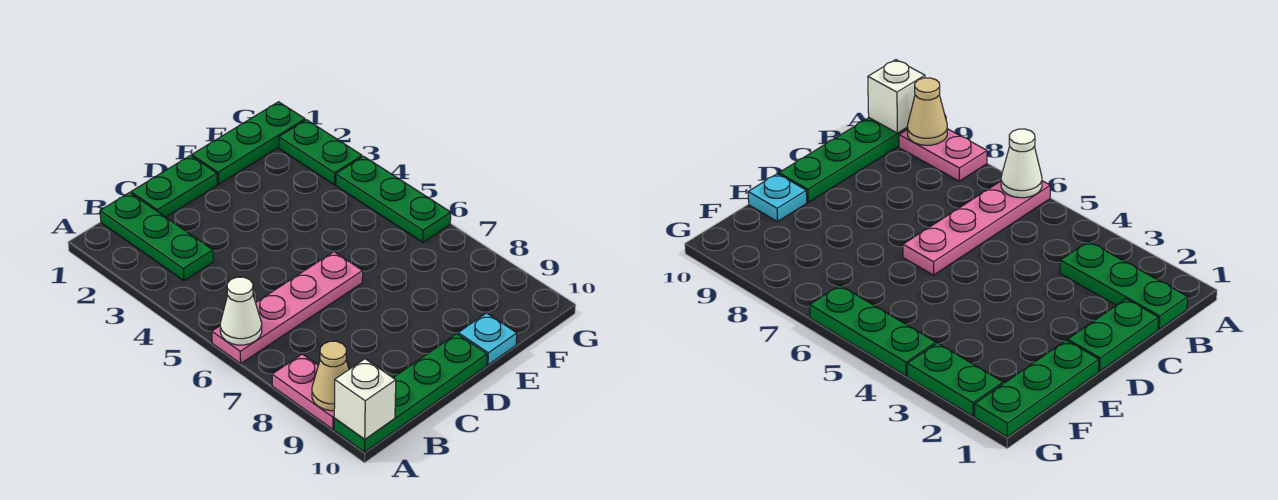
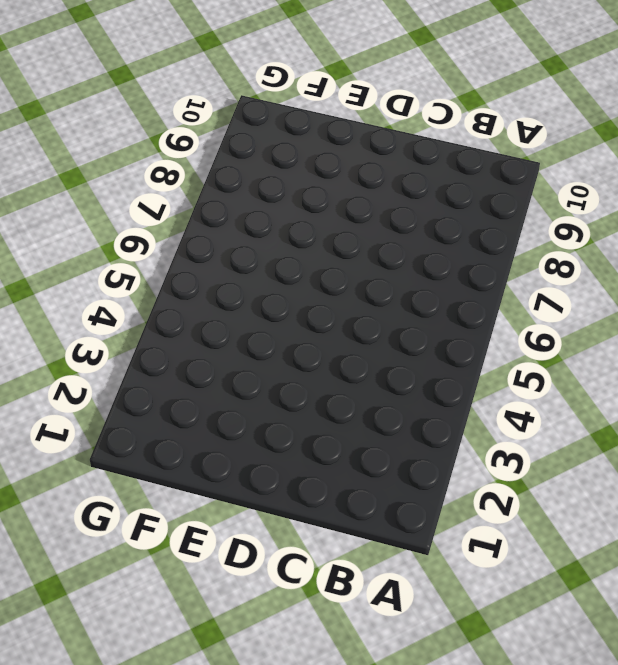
none -> pink plate A6:D6 level 1
none -> pink plate A8:A9 level 1
none -> green plate A10:D10 level 1

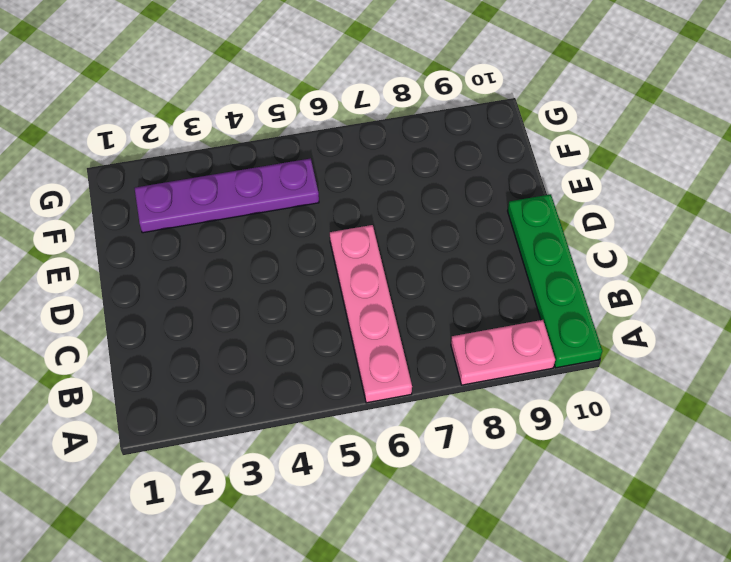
purple plate F2:F5 level 1 -> none
none -> green plate B1:B3 level 1
none -> green plate C1:D1 level 1
none -> green plate E1:G1 level 1

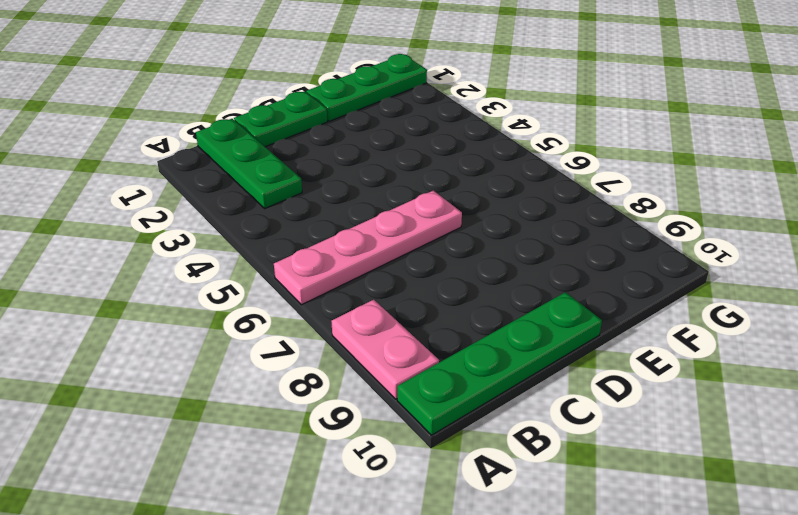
none -> cyan plate E10 level 1
none -> green plate G2:G3 level 1
none -> green plate G4:G6 level 1

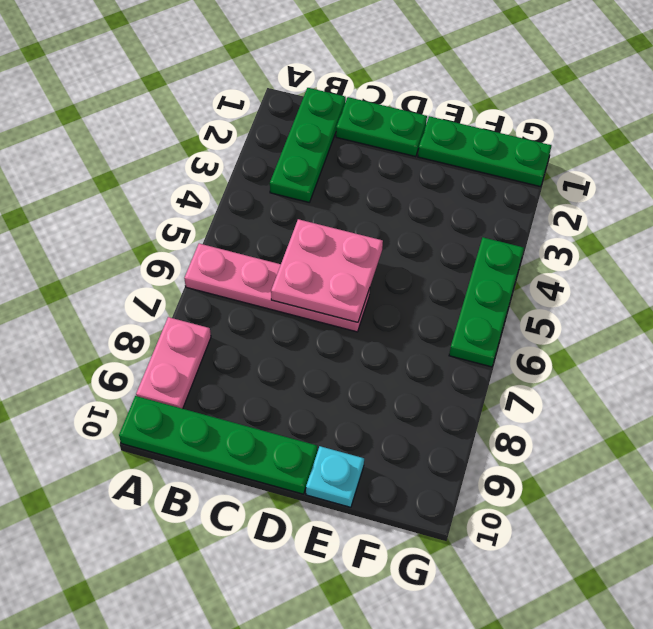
pink plate C5:D6 level 2 -> none
none -> green plate G2:G3 level 1
none -> white cone A6 level 2
none -> tan cone A9 level 2

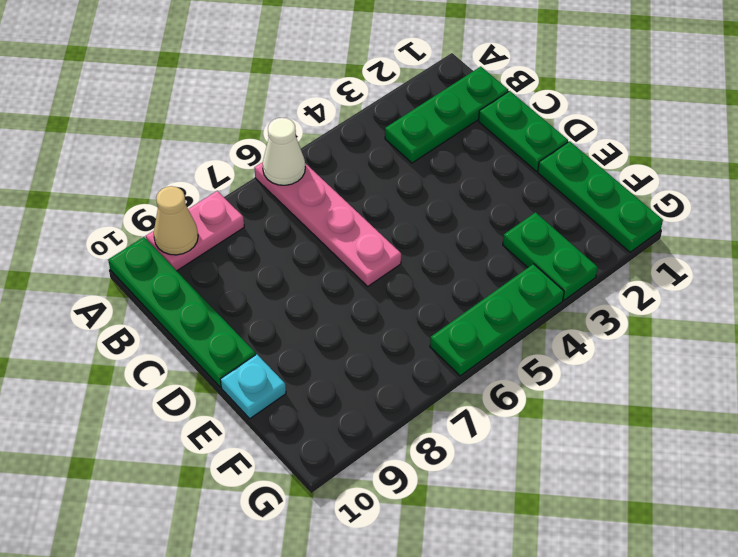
green plate F3:G3 level 1 -> green plate G2:G3 level 1
none -> white brick A10 level 2

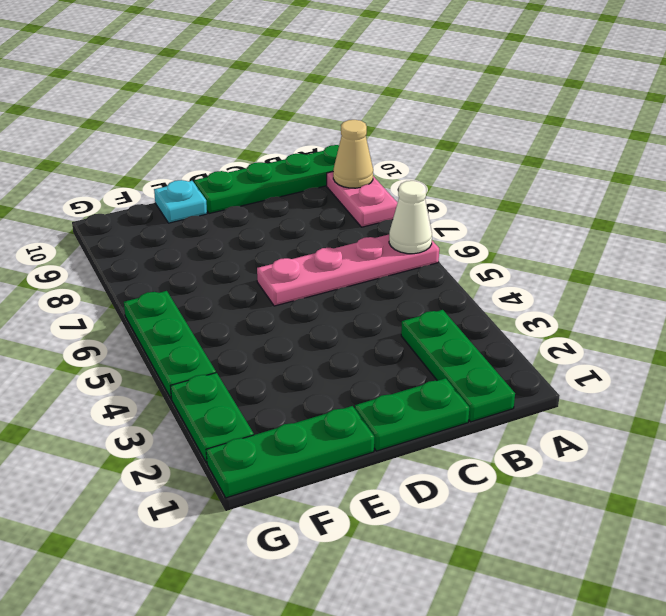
none -> white brick A10 level 2

